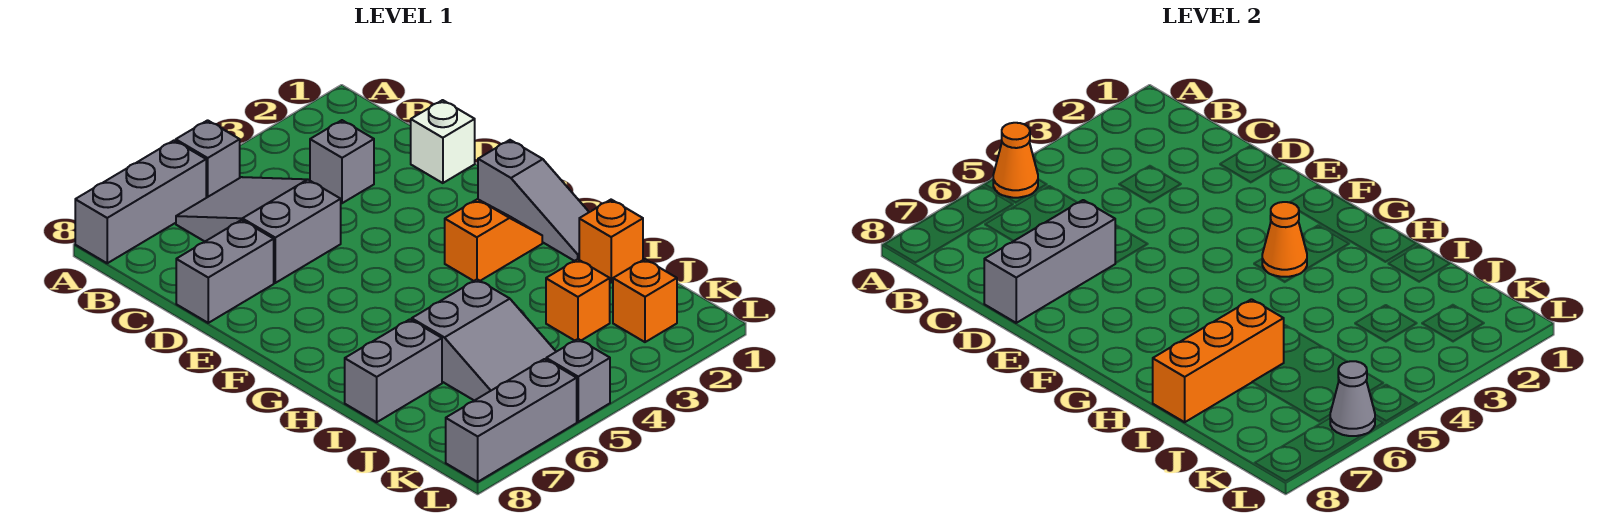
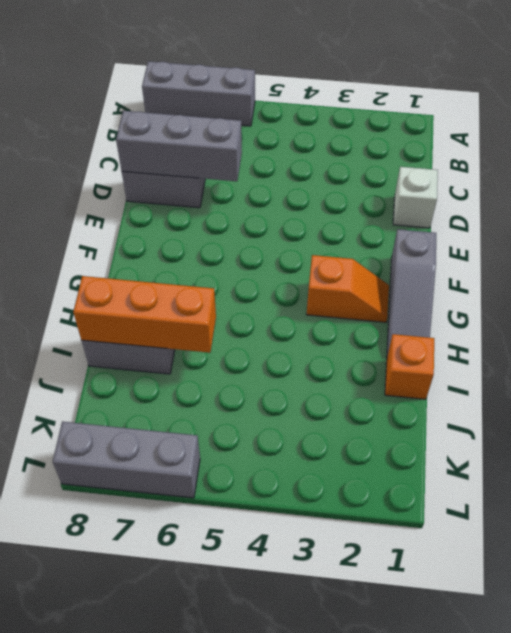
none -> grey brick A5 level 1
none -> grey slope B5:D6 level 1 top D
none -> grey brick C3 level 1

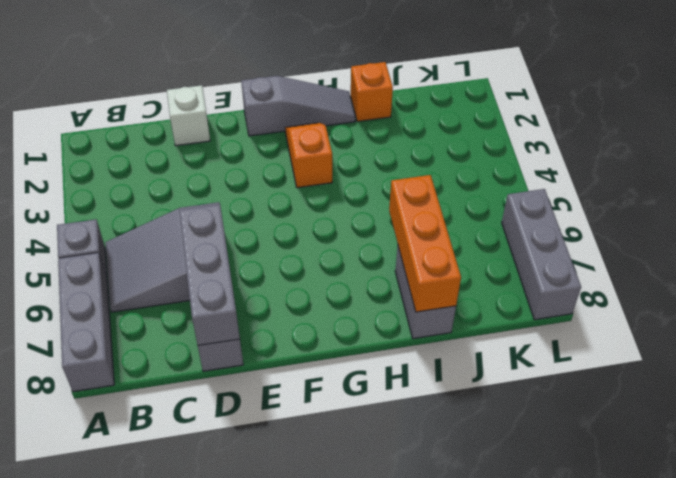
none -> grey brick C3 level 1
none -> grey slope I5:K6 level 1 top I
none -> orange brick J3 level 1

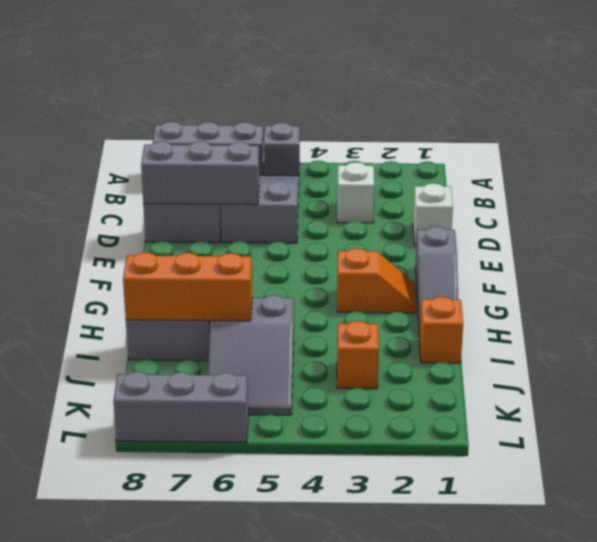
white brick C3 level 1 -> grey brick C3 level 1
none -> orange brick K2 level 1
none -> grey brick L5 level 1
none -> orange cone A5 level 2

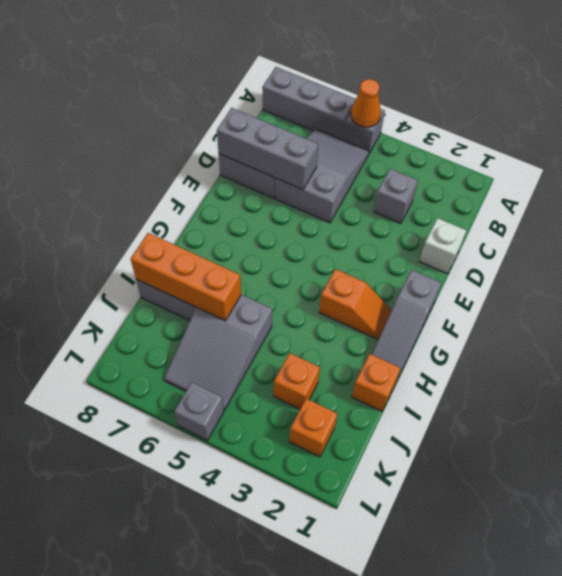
none -> grey brick L6:L8 level 1
none -> orange cone G3 level 2
none -> grey cone L6 level 2

